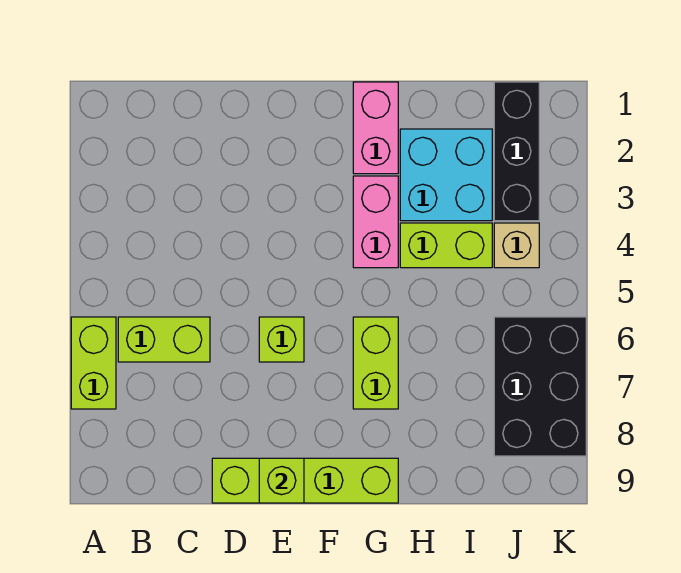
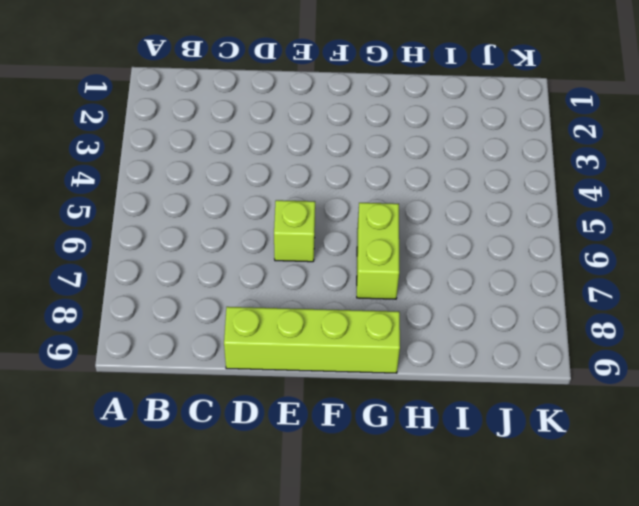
none -> lime brick A6:A7 level 1
none -> lime brick B6:C6 level 1
none -> pink brick G1:G2 level 1

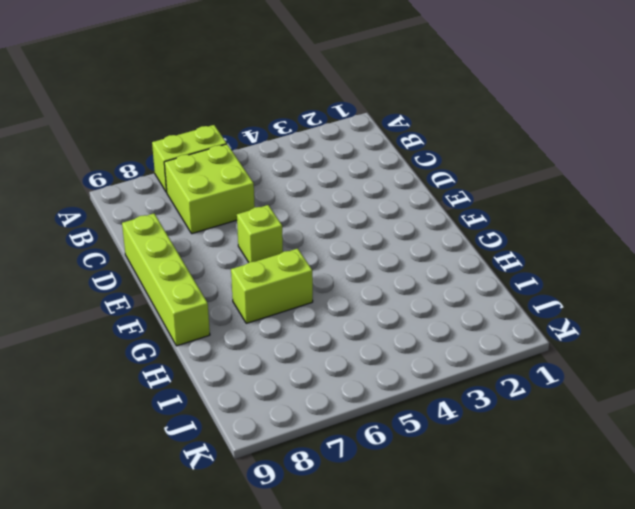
lime brick B6:C7 level 1 -> lime brick B6:C6 level 1
none -> pink brick G1:G2 level 1
none -> pink brick G3:G4 level 1
none -> cyan brick H2:I3 level 1

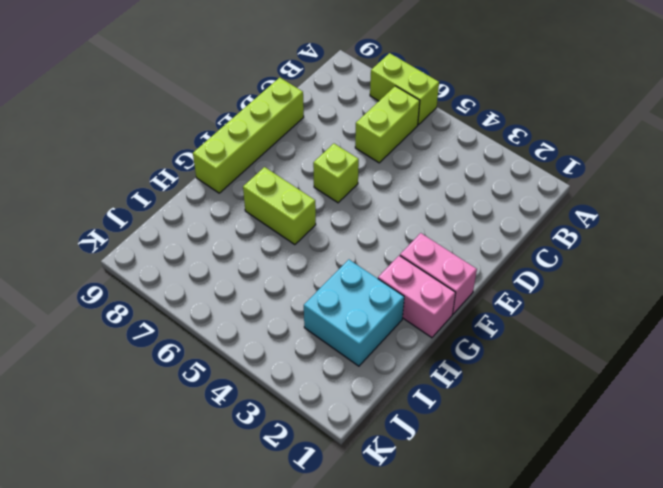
pink brick F1:F2 level 1 -> pink brick G3:G4 level 1
none -> lime brick H4:I4 level 1
none -> black brick J1:J3 level 1
none -> tan brick J4 level 1

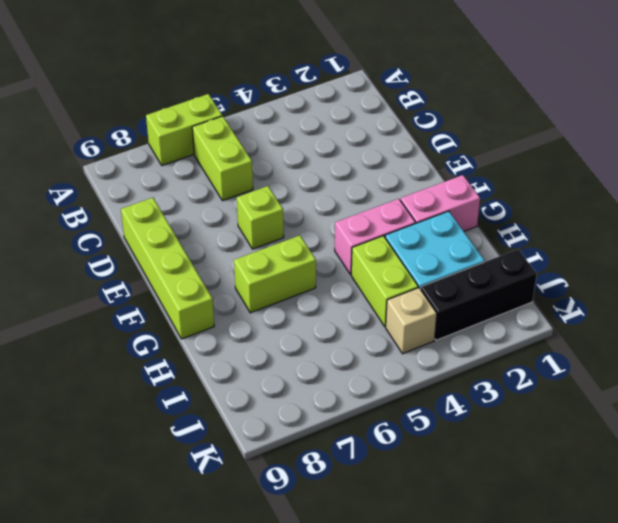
none -> black brick J6:K8 level 1
none -> lime brick E9 level 2

